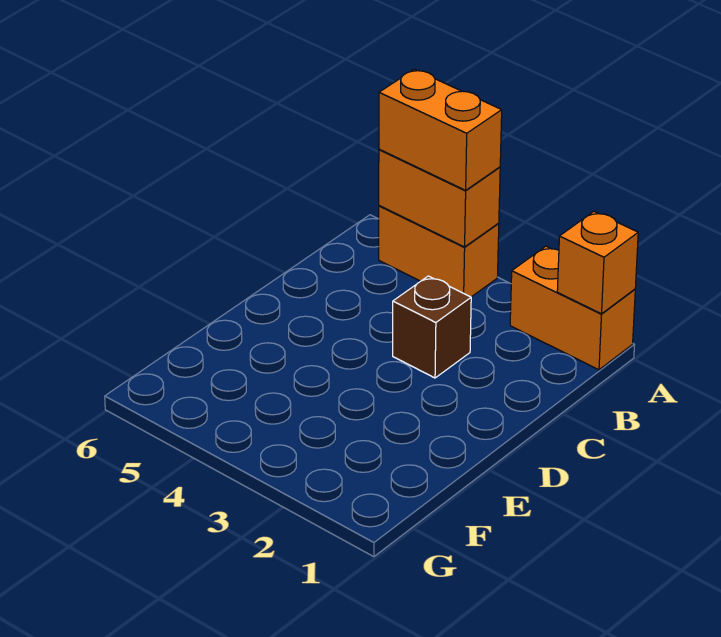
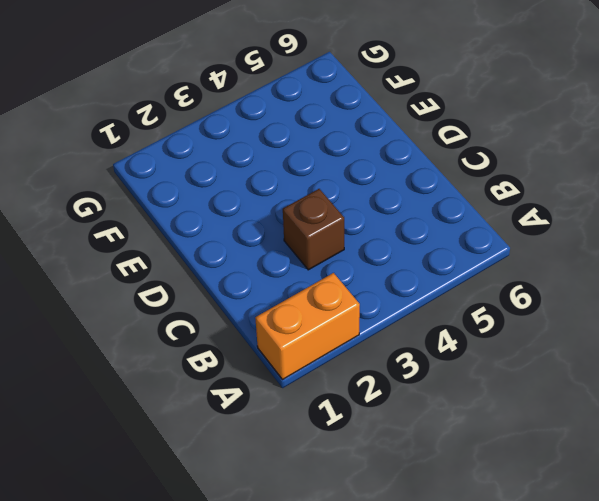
none -> orange brick A4:A5 level 1
none -> orange brick A1 level 2

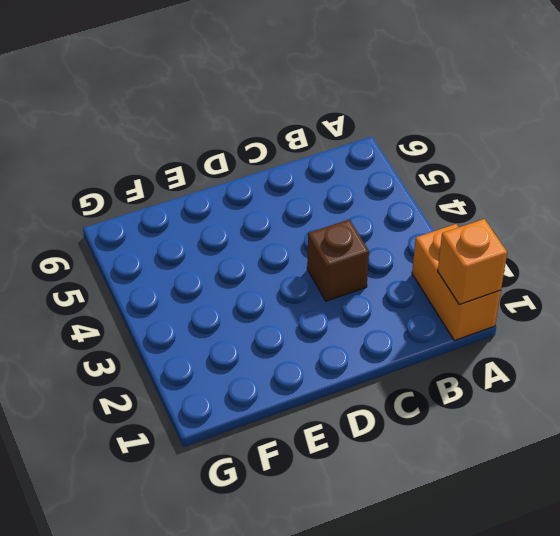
none -> orange brick A4:A5 level 1
none -> orange brick A4:A5 level 2

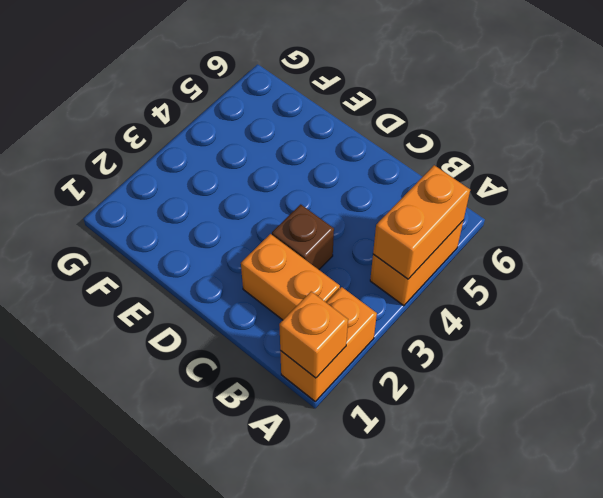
orange brick B2:C2 level 1 -> orange brick A4:A5 level 3

